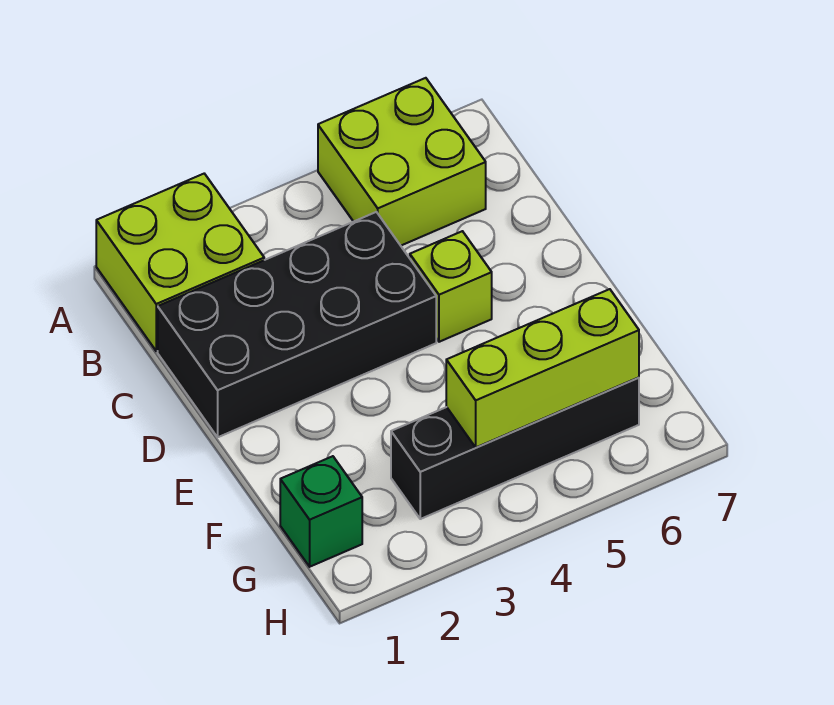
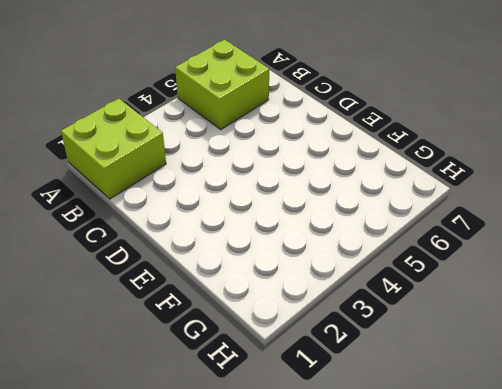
none -> black brick C1:D4 level 1
none -> lime brick D5 level 1

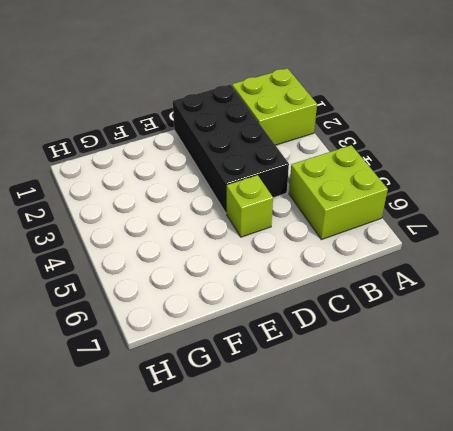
none -> green brick G1 level 1
none -> black brick G3:G6 level 1

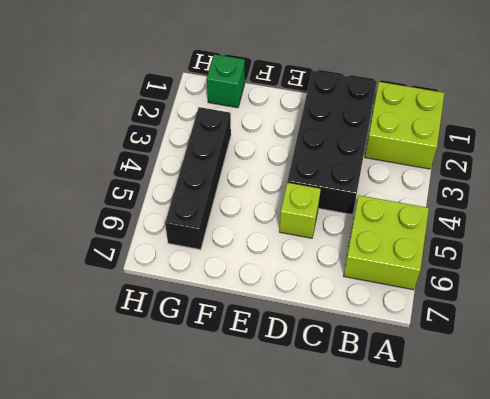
none -> lime brick G4:G6 level 2

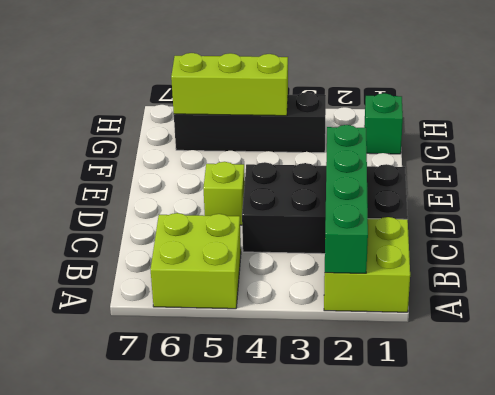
green brick A2:D2 level 2 -> none

